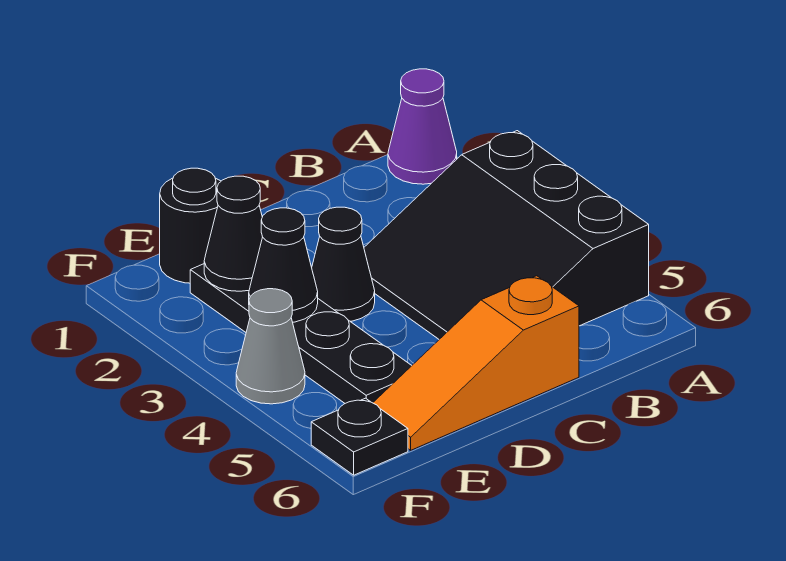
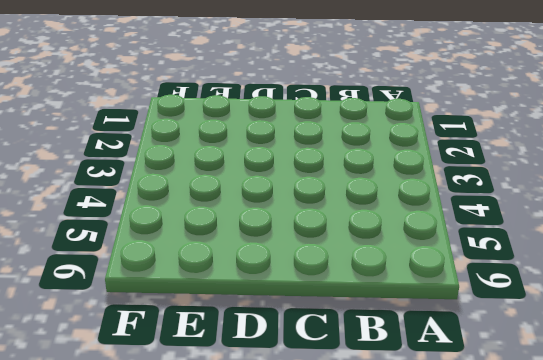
none -> purple cone A1 level 1
none -> black slope A3:C5 level 1 top A

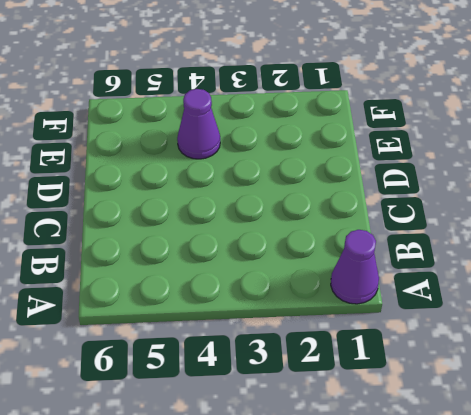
purple cone E4 level 1 -> black plate E2:E5 level 1
none -> black slope A3:C5 level 1 top A
none -> orange slope C6:E6 level 1 top C

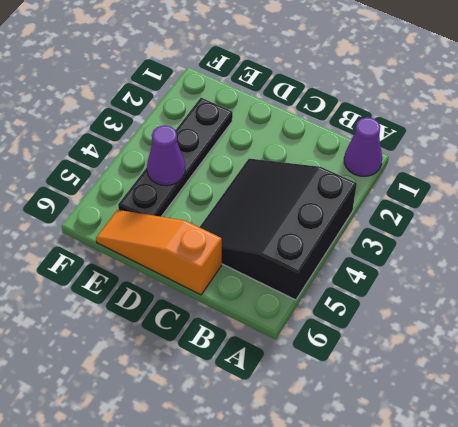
purple cone E4 level 2 -> none
none -> black cone D3 level 1
none -> black round brick E1 level 1

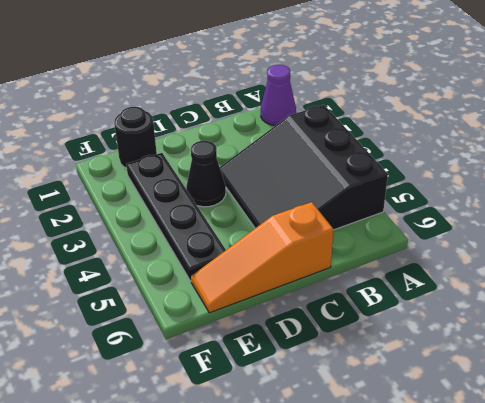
none -> grey cone F4 level 1
none -> black plate F6 level 1

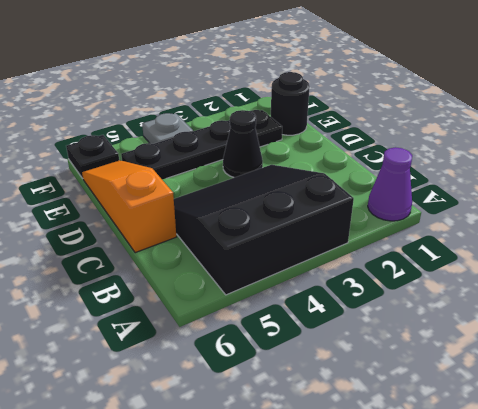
grey plate F4 level 1 -> grey cone F4 level 1
none -> black cone E2 level 2
none -> black cone E3 level 2

